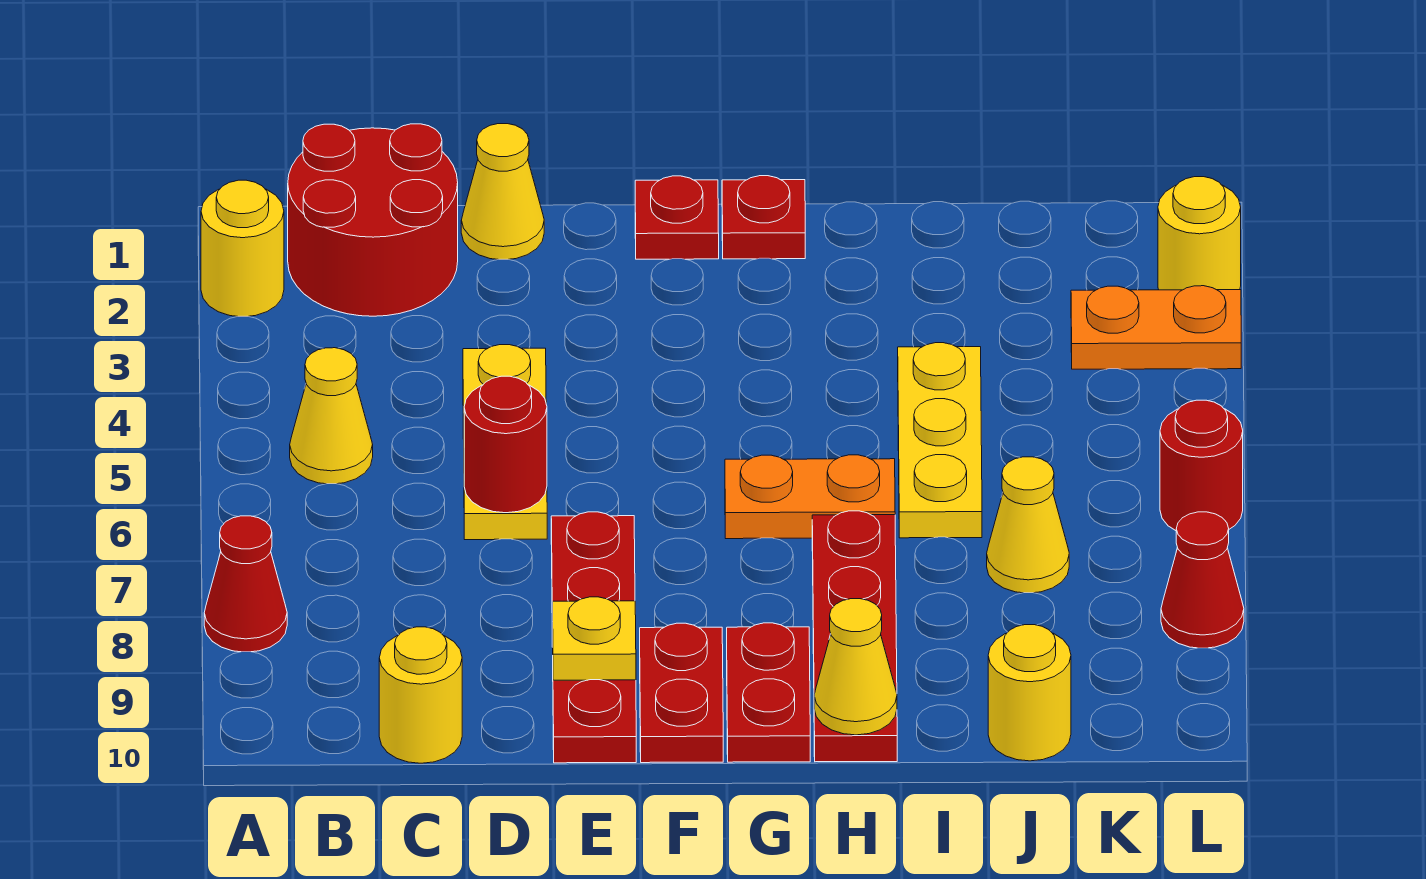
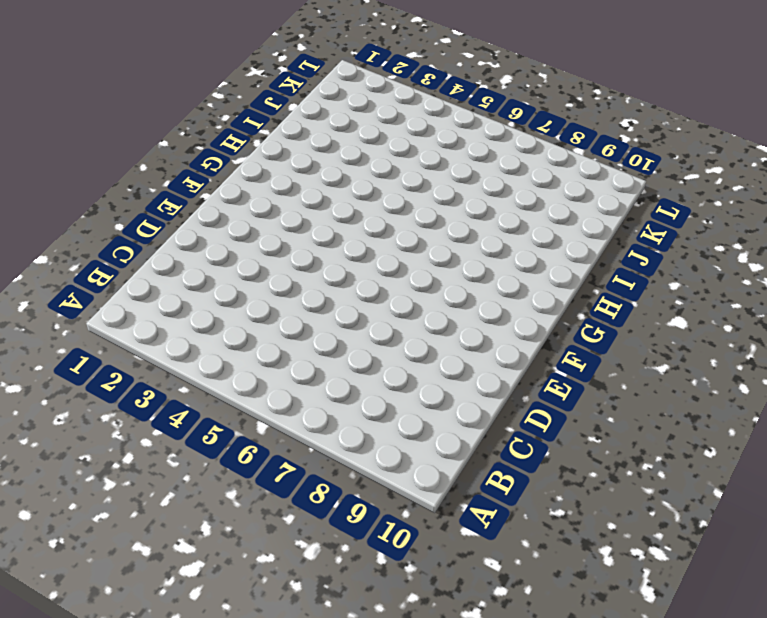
none -> yellow round brick A2 level 1
none -> red cone A8 level 1
none -> red round brick B1:C2 level 1

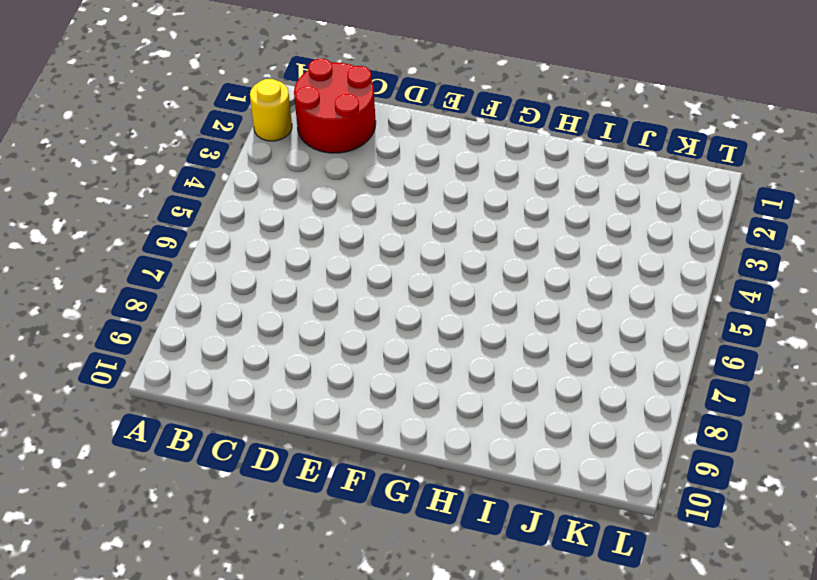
none -> red cone A8 level 1
none -> yellow cone B5 level 1
none -> yellow round brick C10 level 1

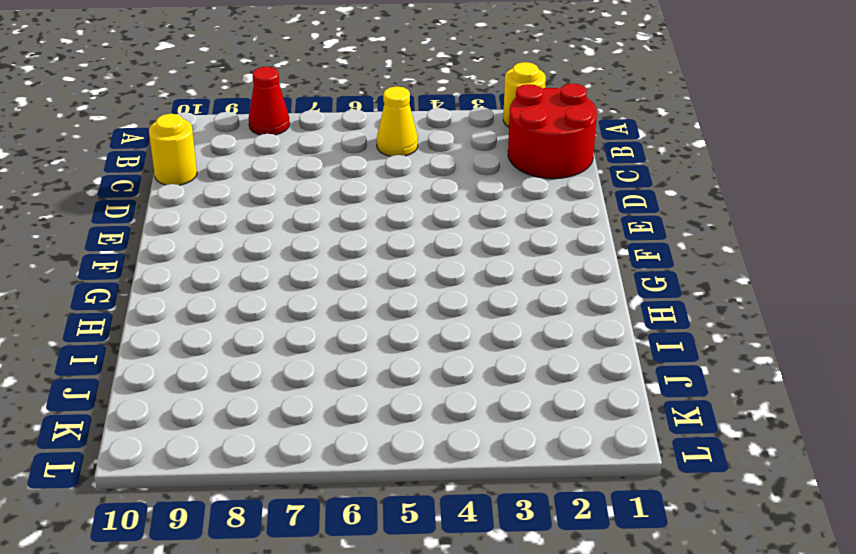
none -> yellow cone D1 level 1
none -> yellow plate D4:D6 level 1
none -> red plate E7:E10 level 1

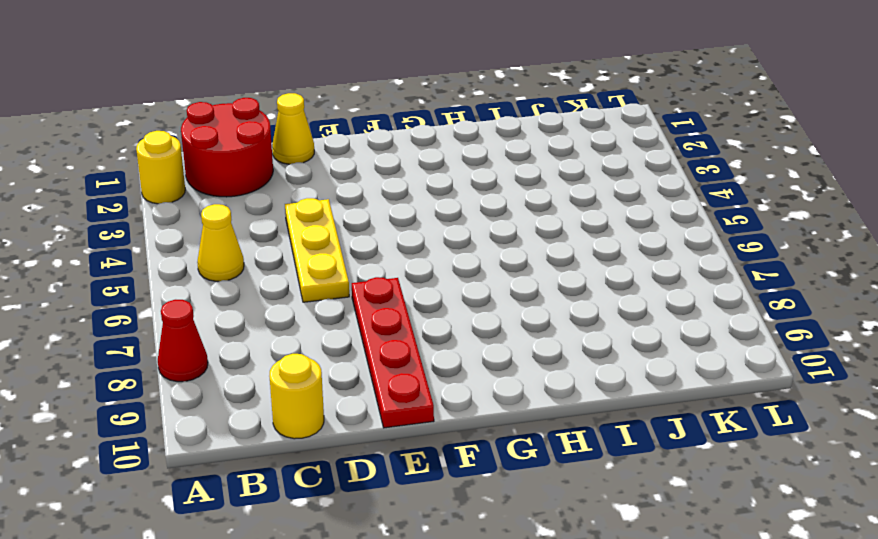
none -> red plate F1 level 1
none -> red plate F9:F10 level 1
none -> red plate G1 level 1

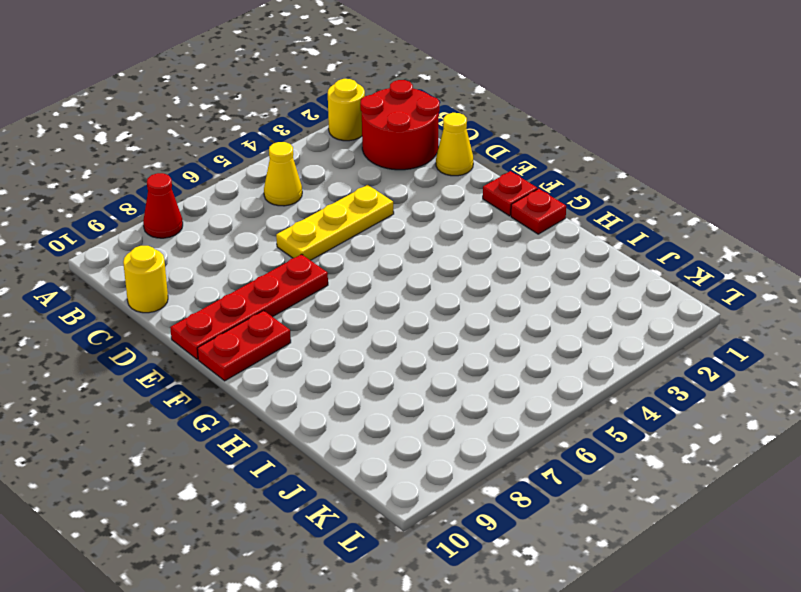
none -> orange plate G6:H6 level 1
none -> red plate G9:G10 level 1
none -> red plate H7:H10 level 1

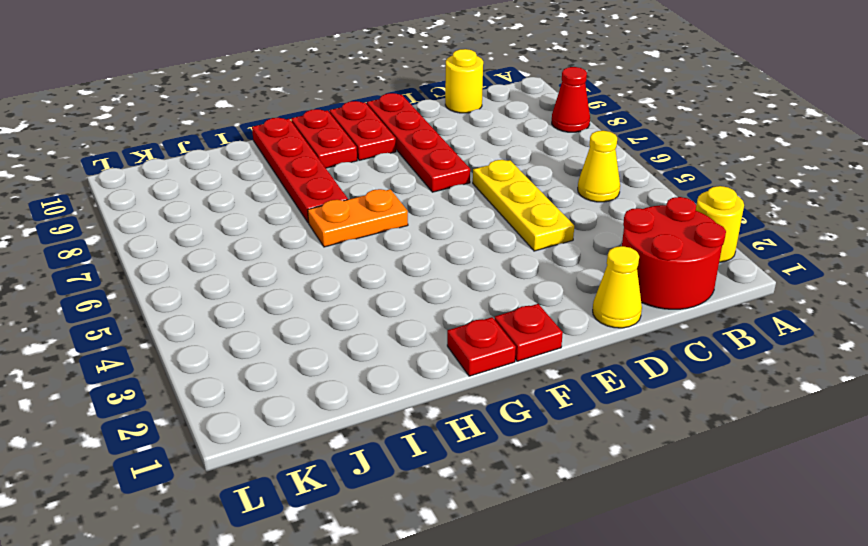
none -> yellow plate I4:I6 level 1
none -> yellow cone J7 level 1
none -> yellow round brick J10 level 1

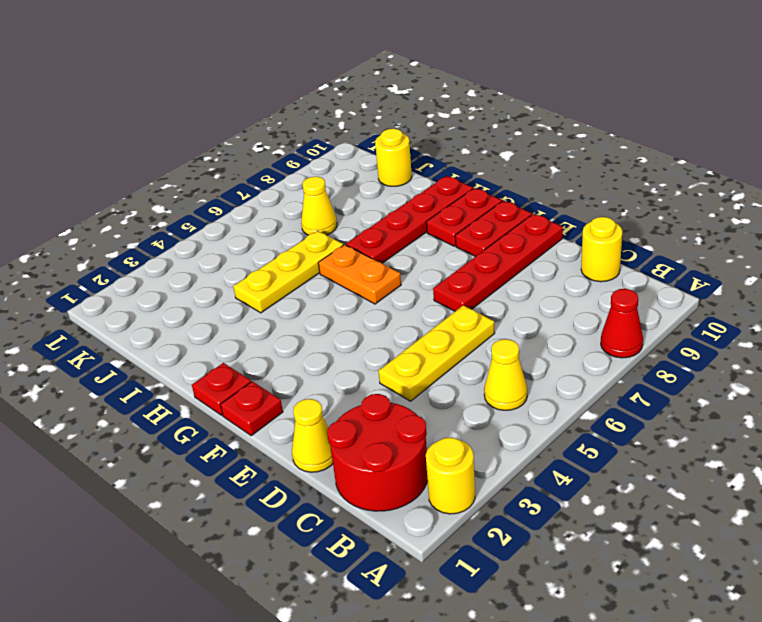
none -> orange plate K3:L3 level 1
none -> yellow round brick L2 level 1
none -> red round brick L6 level 1

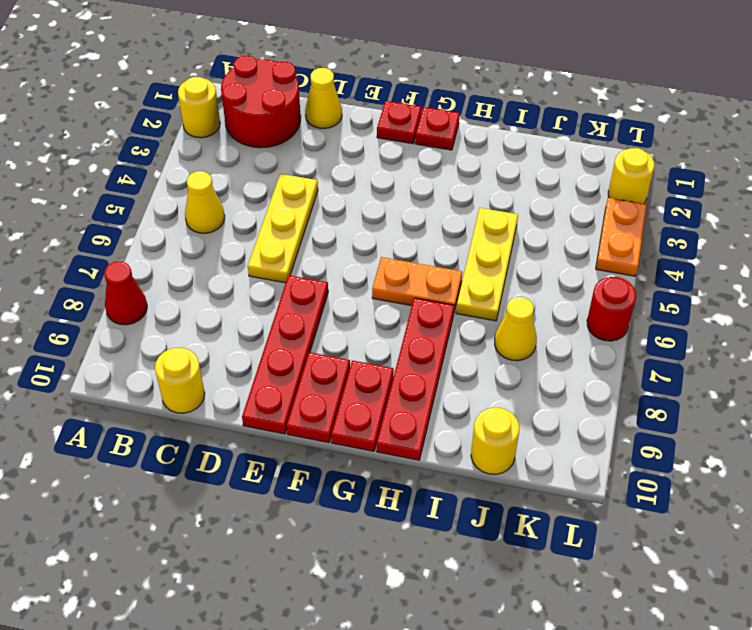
orange plate L3:L4 level 1 -> orange plate K3:L3 level 1
none -> red cone L8 level 1
none -> red round brick D6 level 2
none -> yellow plate E9 level 2

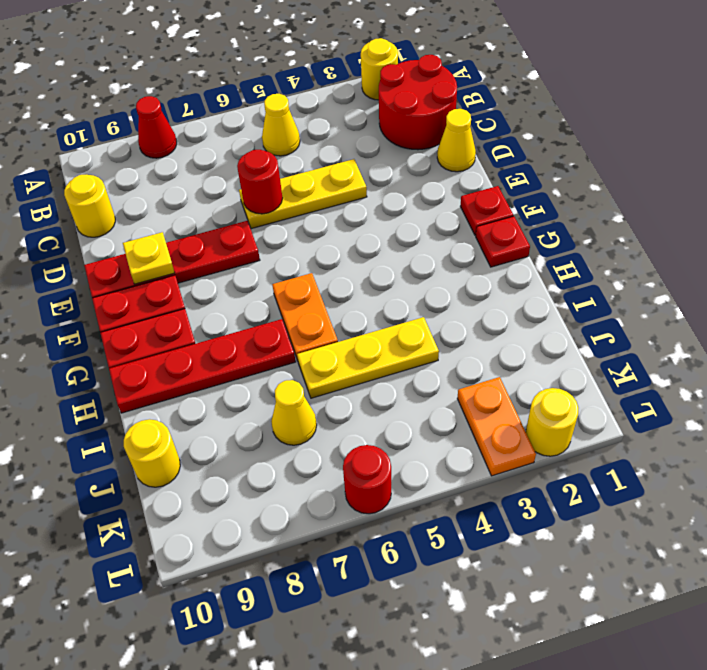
none -> red cone L8 level 1
none -> yellow cone H10 level 2

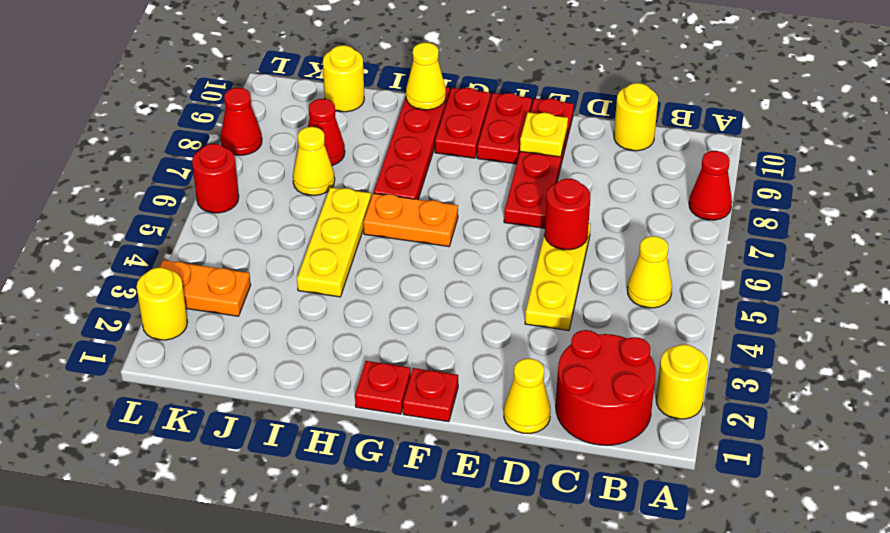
red cone J8 level 1 -> none

